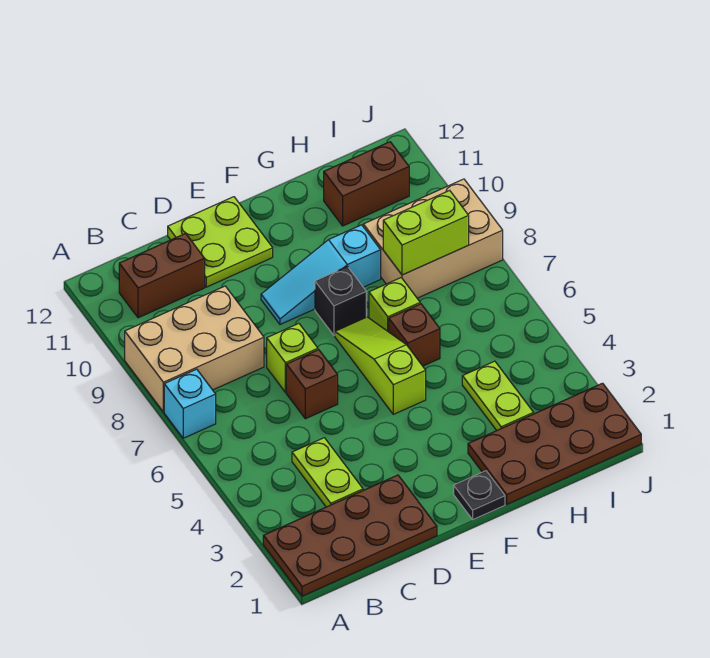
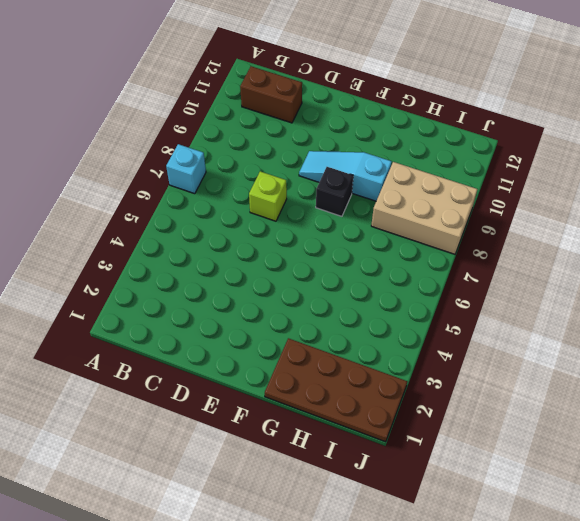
none -> brown plate A1:D2 level 1
none -> tan brick A8:C9 level 1
none -> lime plate C3:C4 level 1

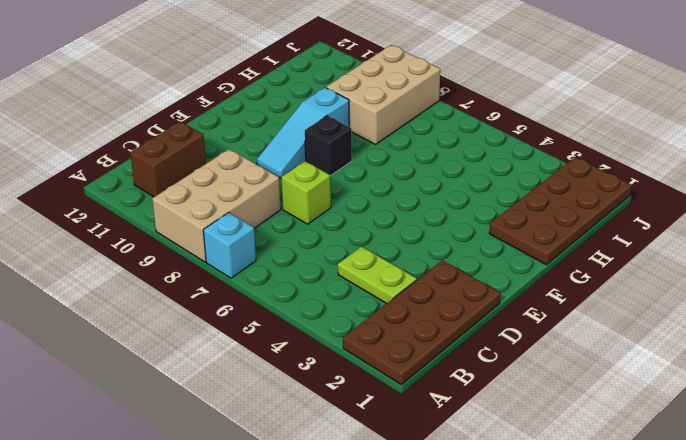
none -> brown brick D6 level 1
none -> lime plate D11:E12 level 1
none -> black plate F1 level 1

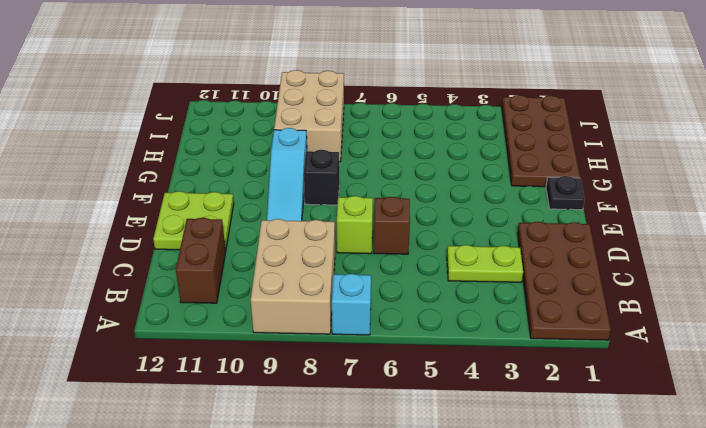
none -> lime slope F5:F7 level 1 top 5
none -> brown brick G6 level 1
none -> lime brick G7 level 1

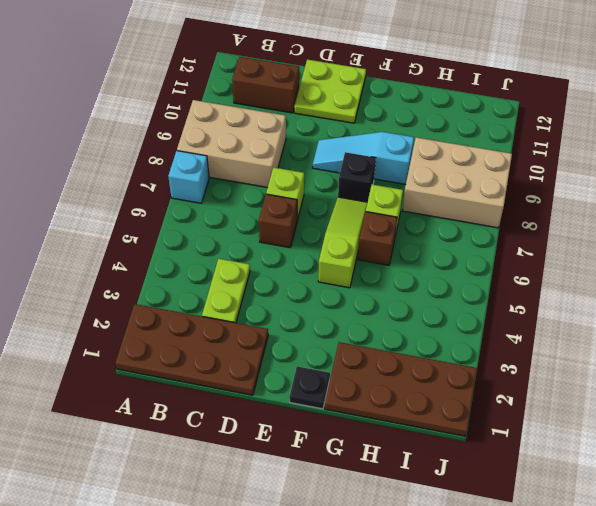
none -> lime plate H3:H4 level 1
none -> brown brick H11:I11 level 1
none -> lime brick H8:I8 level 2

